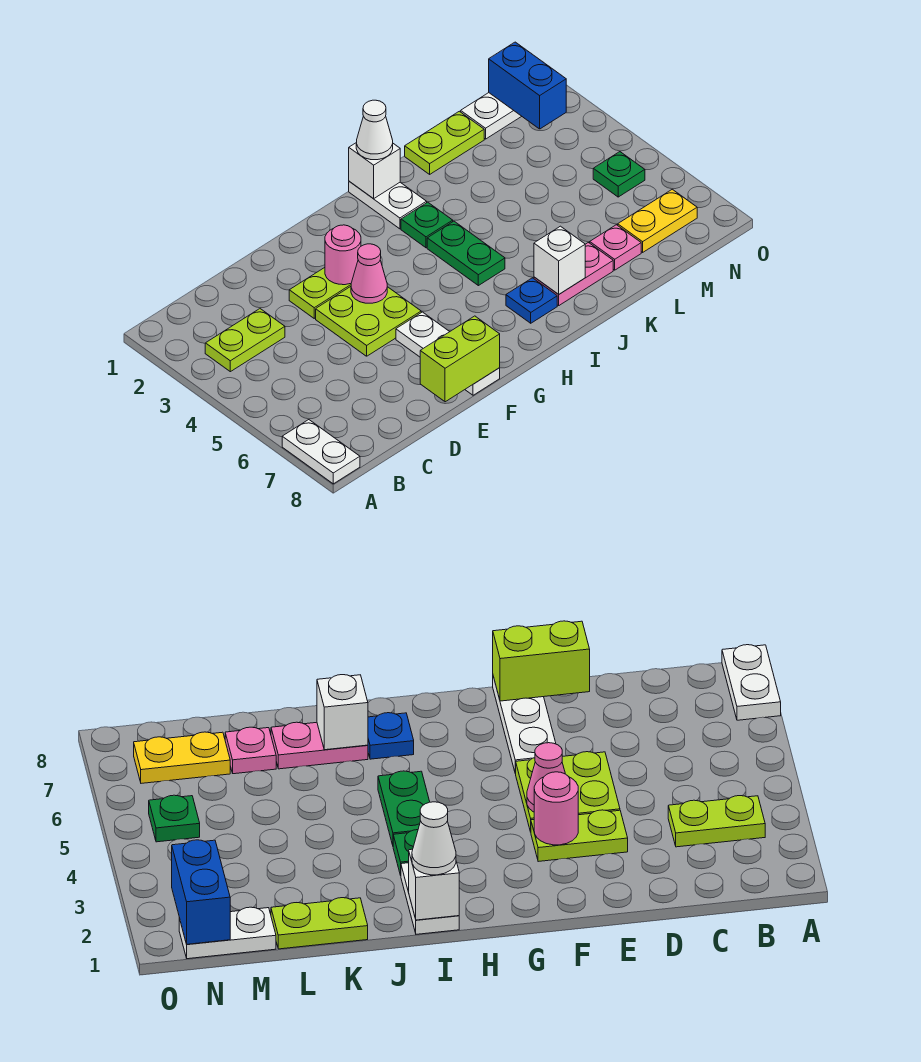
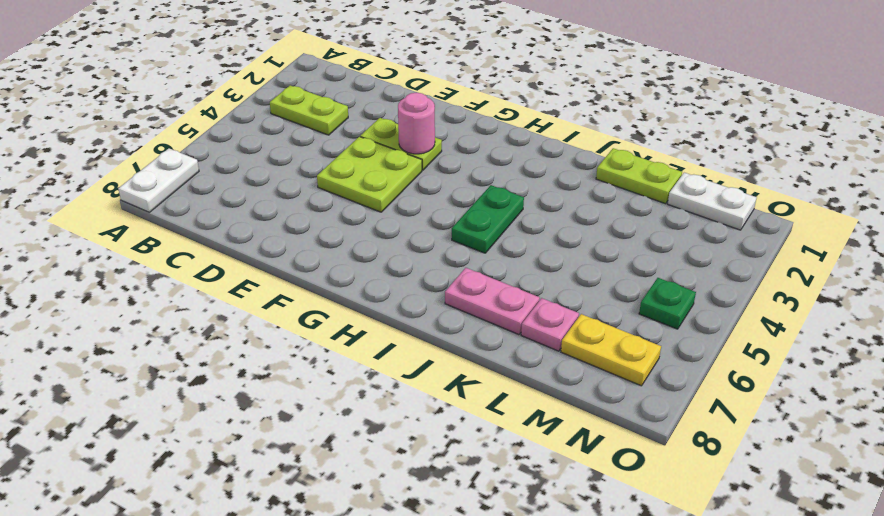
none -> white plate F6:F8 level 1
none -> white plate I1:I2 level 1
none -> green plate I3 level 1

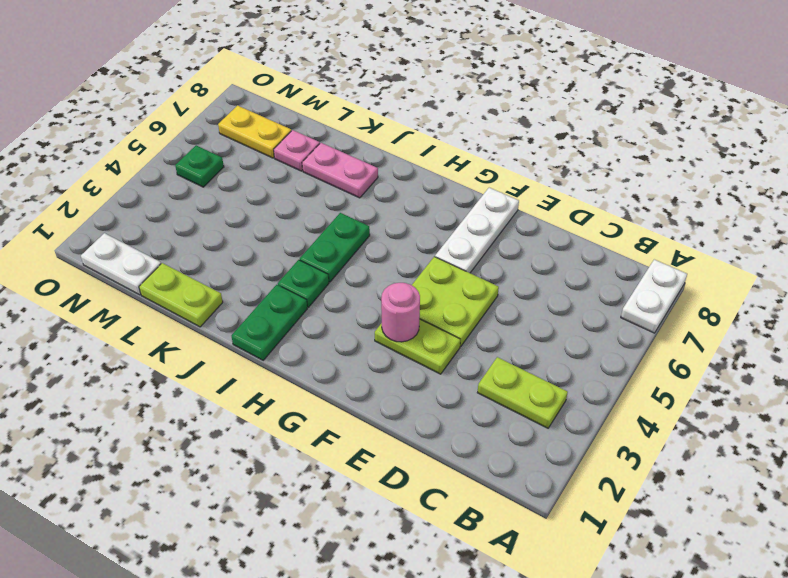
green plate I1:I2 level 1 -> white plate I1:I2 level 1
none -> blue plate I7 level 1
none -> lime brick E8:F8 level 2
none -> pink cone F4 level 2

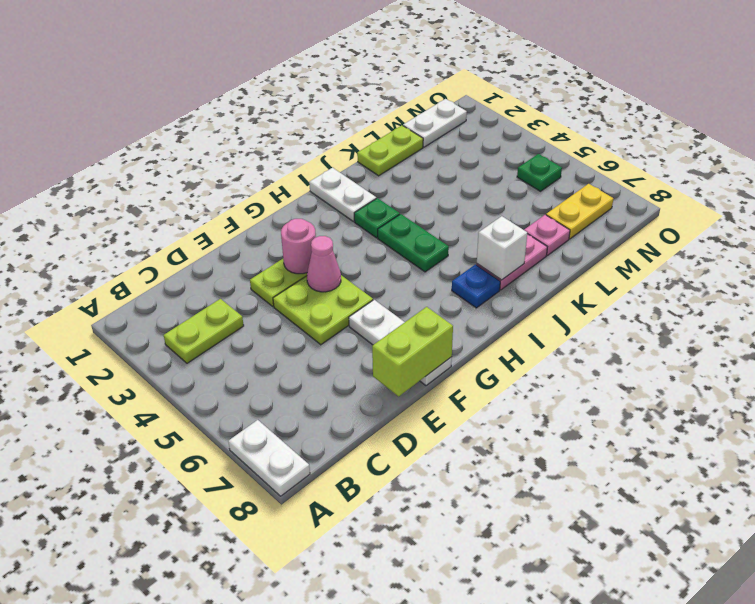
none -> white brick I1 level 2
none -> blue brick N1:N2 level 2
none -> white cone I1 level 3

